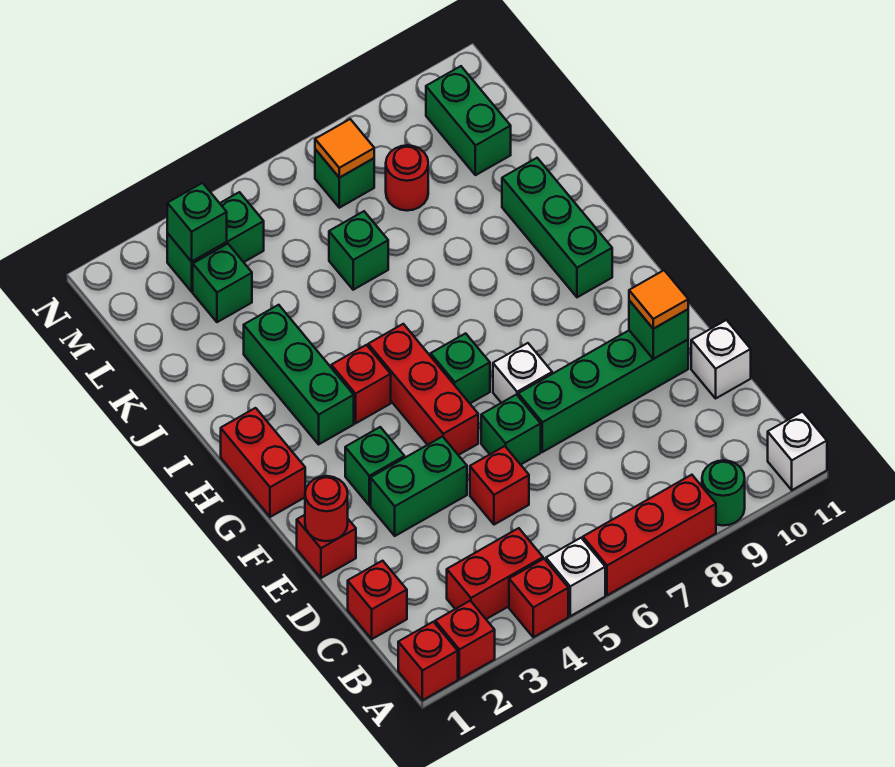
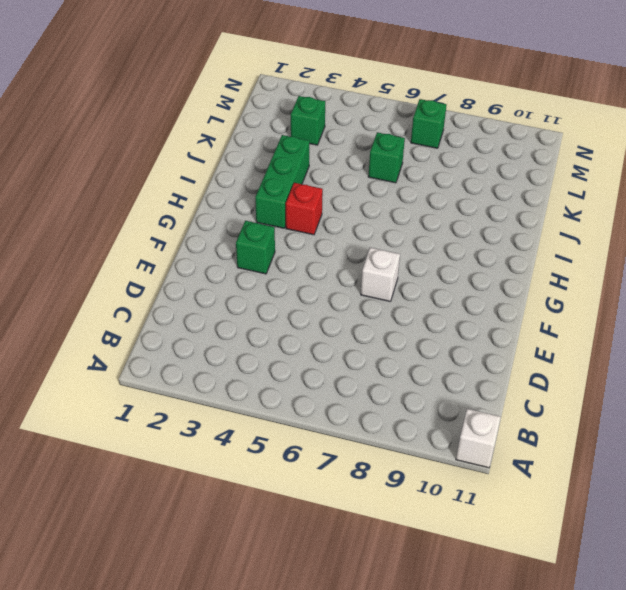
none -> red brick A1 level 1
none -> red brick A2 level 1
none -> red brick A4 level 1
none -> white brick A5 level 1

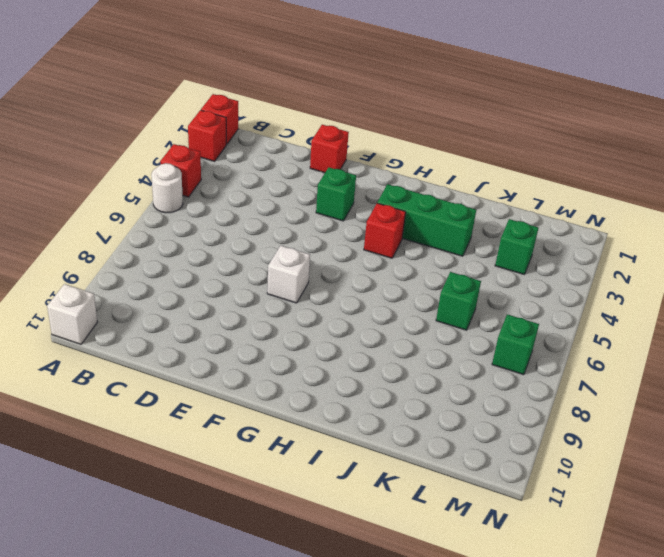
white round brick A5 level 1 -> white brick A5 level 1
none -> red brick A6:A8 level 1
none -> green round brick A9 level 1
none -> red brick B3:B4 level 1
none -> red brick C1 level 1

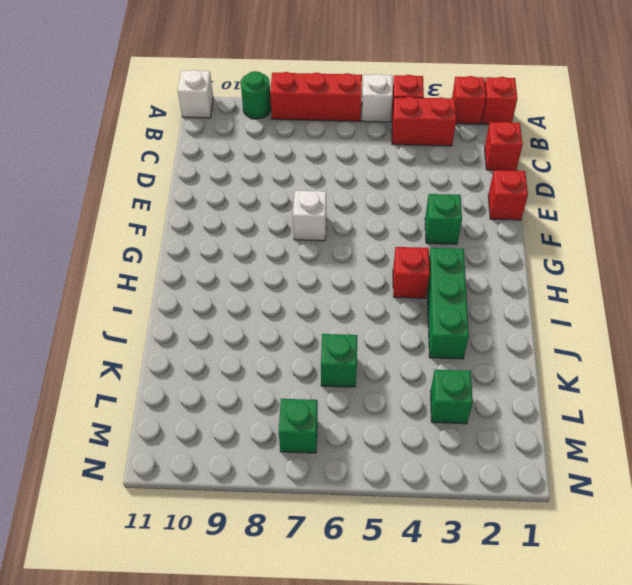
none -> red brick D5 level 1
none -> white brick D11 level 1
none -> green brick E3:E4 level 1
none -> green brick E6 level 1

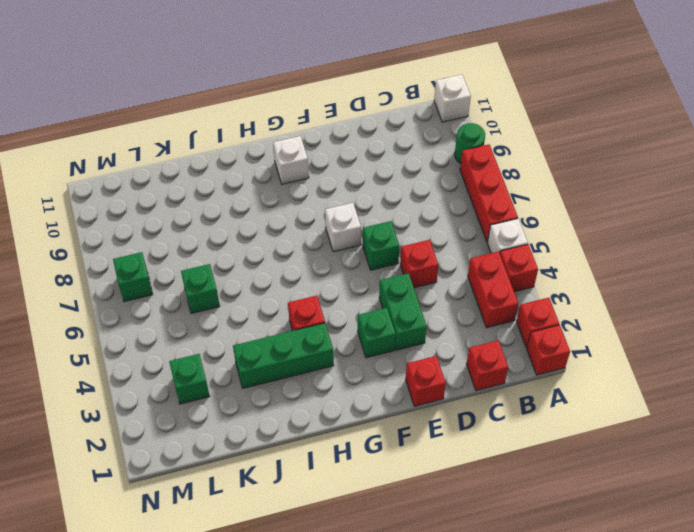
white brick G10 level 1 -> white brick D11 level 1
none -> green brick E7:E10 level 1
none -> red brick F5:H5 level 1
none -> red brick G1:H1 level 1
none -> green brick G6 level 1

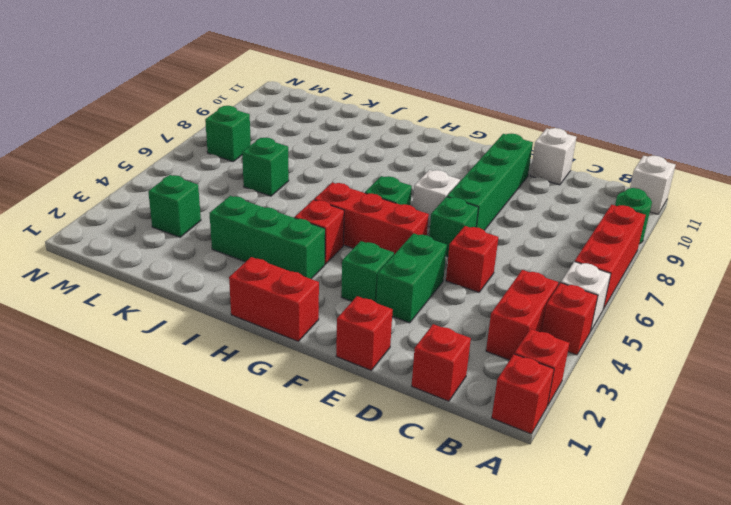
none -> green brick H10:J10 level 1
none -> red round brick L8 level 1
none -> green brick L10:M10 level 1
none -> green brick M3:M4 level 1

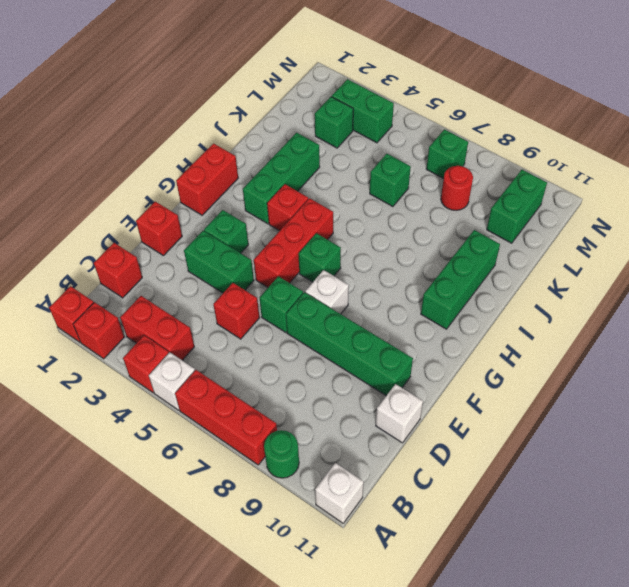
none -> red round brick E1 level 2
none -> green brick E10 level 2
none -> green brick M3 level 2
none -> orange tile M7 level 2

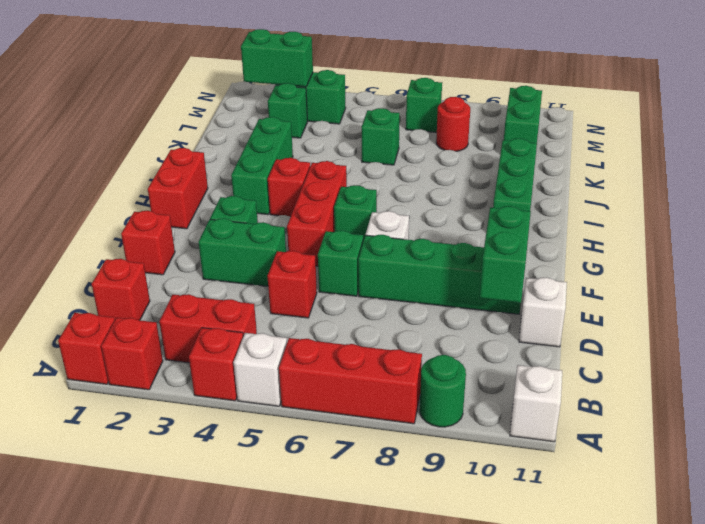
green brick D10:E10 level 2 -> green brick E10 level 2
green brick M2:M3 level 2 -> green brick M3 level 2
none -> red round brick E1 level 2
none -> orange tile M7 level 2
none -> orange tile E10 level 3

